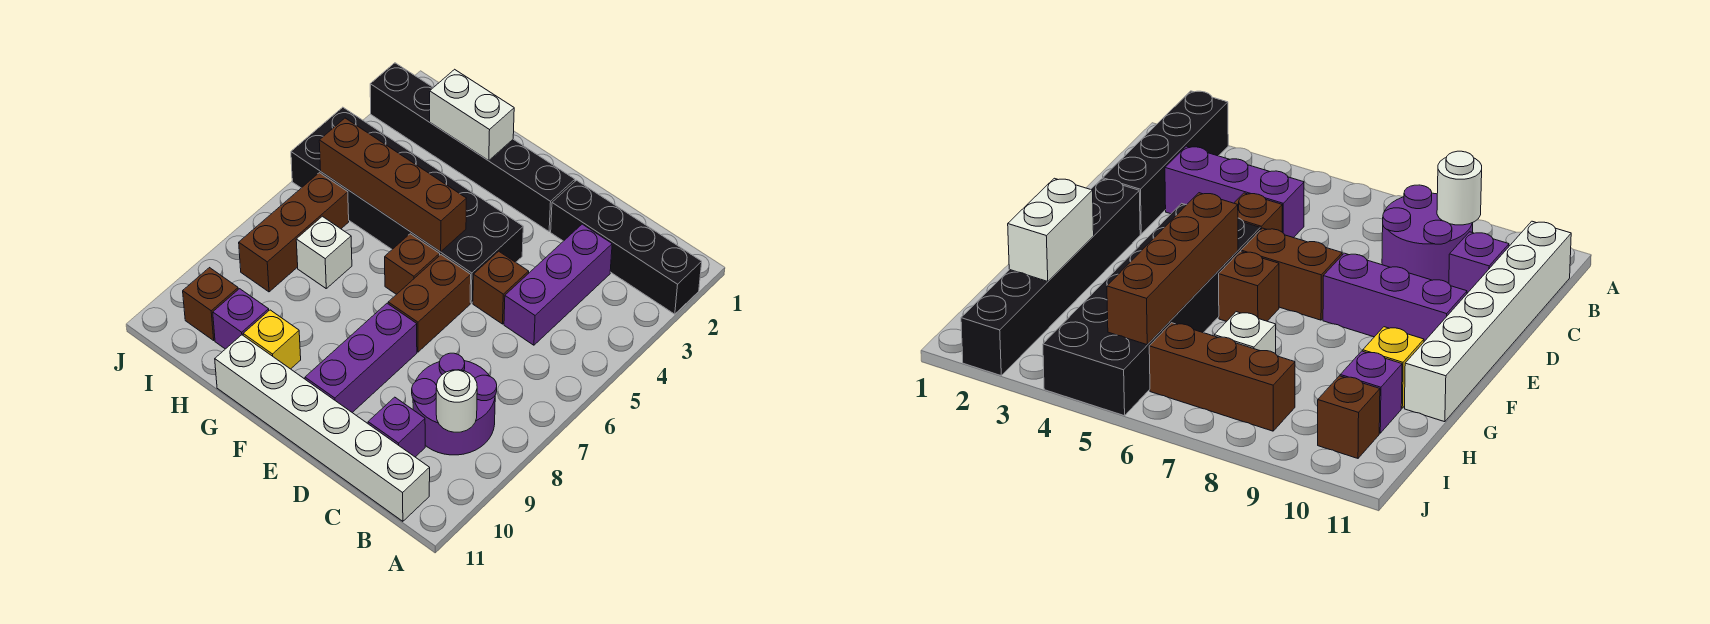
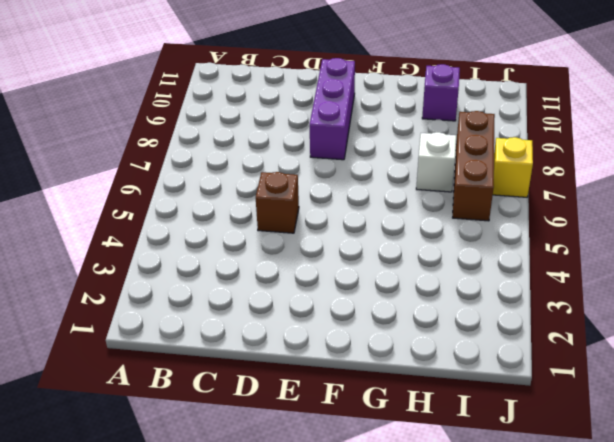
yellow brick J7 level 1 -> yellow brick G10 level 1
none -> black brick A2:D2 level 1
none -> purple round brick B8:C9 level 1
none -> white brick B11:G11 level 1

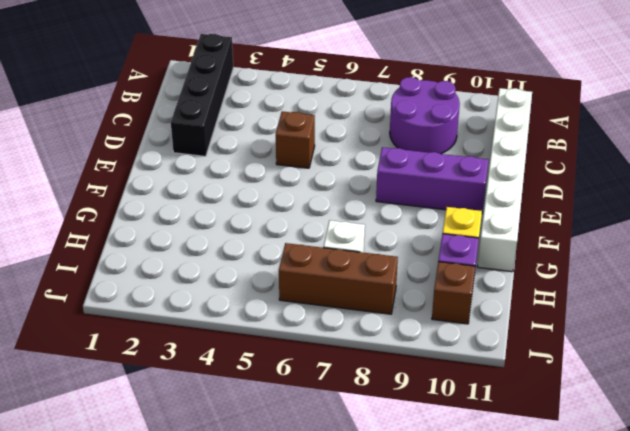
none -> purple brick C3:C5 level 1
none -> purple brick C10 level 1
none -> black brick E2:J2 level 1

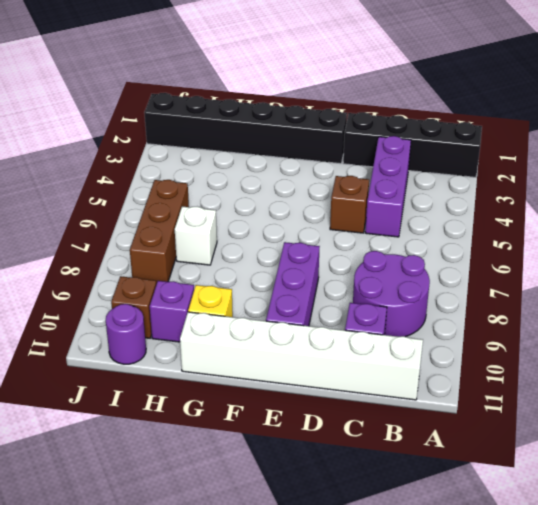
purple round brick I11 level 1 -> none
none -> black brick E4:J5 level 1
none -> brown brick E6:E7 level 1
none -> brown brick F6 level 1

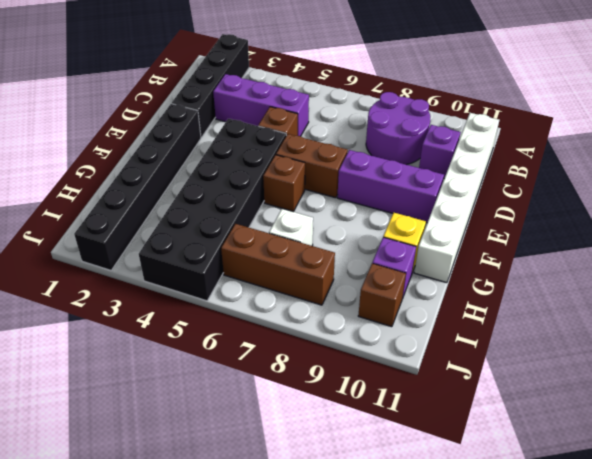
none -> white round brick B9 level 2
none -> brown brick F5:I5 level 2
none -> white brick G2:H2 level 2

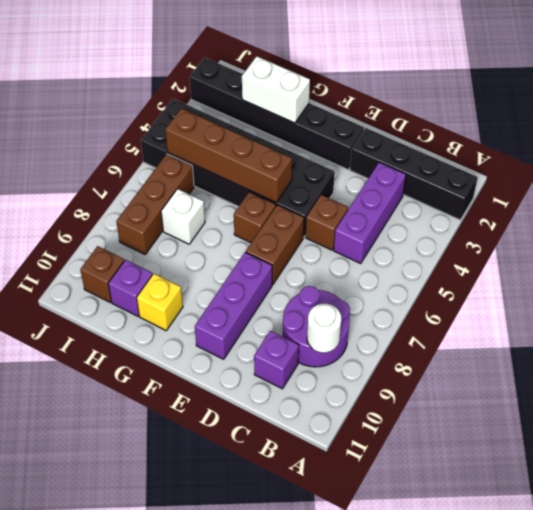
none -> white brick B11:G11 level 1

